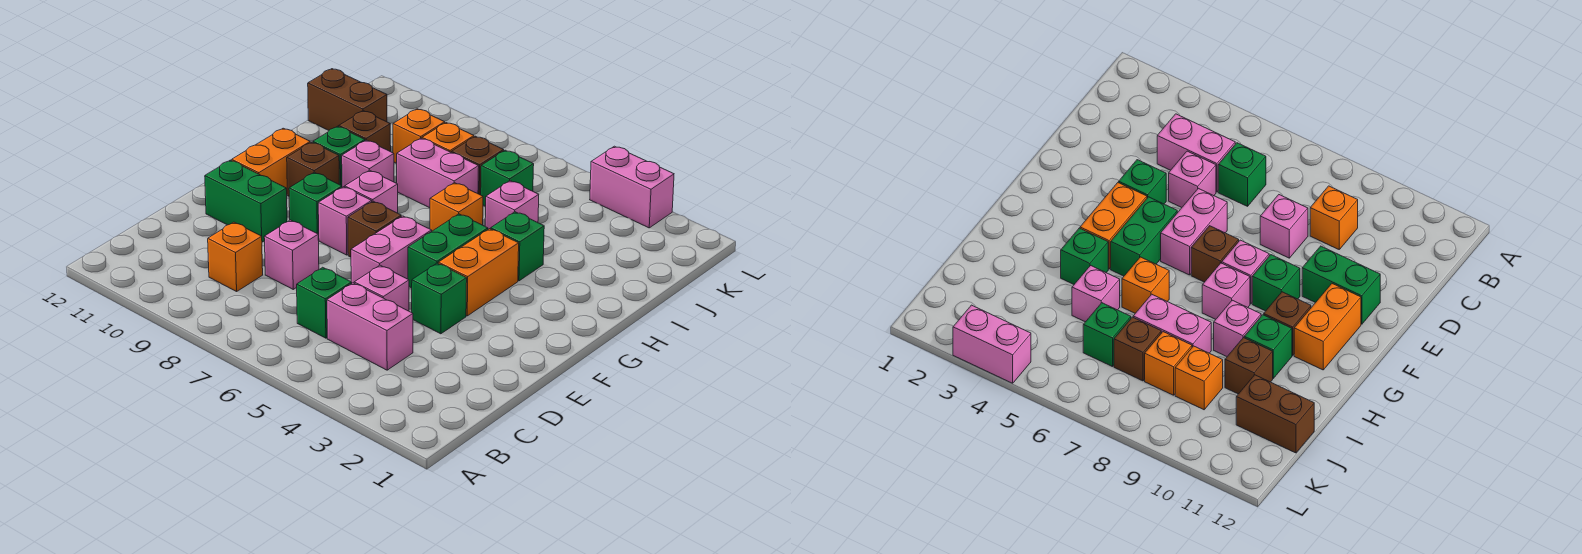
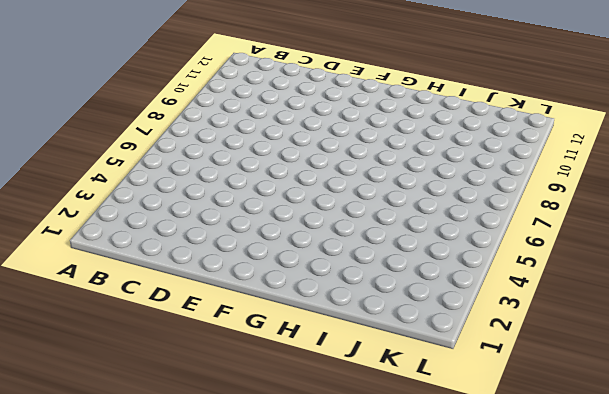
none -> pink brick C4:C5 level 1
none -> green brick C6 level 1
none -> orange brick C9 level 1

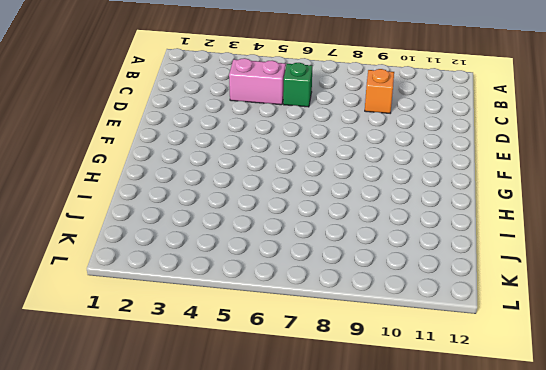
none -> pink brick D5 level 1
none -> pink brick D8 level 1
none -> green brick E4 level 1

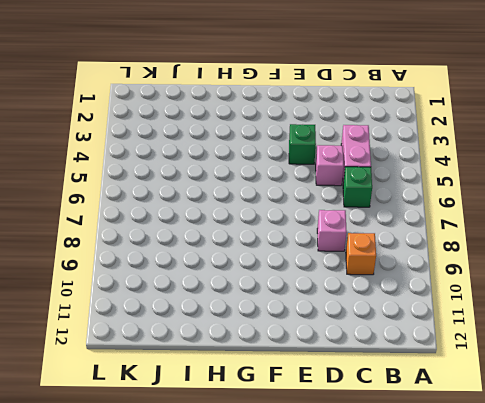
none -> pink brick E6:F6 level 1
none -> green brick E10:E11 level 1
none -> orange brick F4:G4 level 1

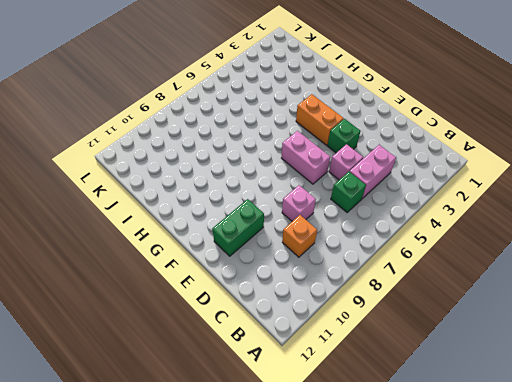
none -> green brick F5:G5 level 1
none -> brown brick F7 level 1
none -> pink brick F8 level 1

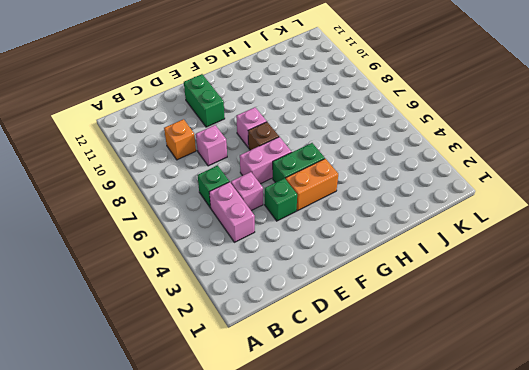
none -> green brick F9 level 1
none -> orange brick F11:G11 level 1
none -> pink brick G8 level 1

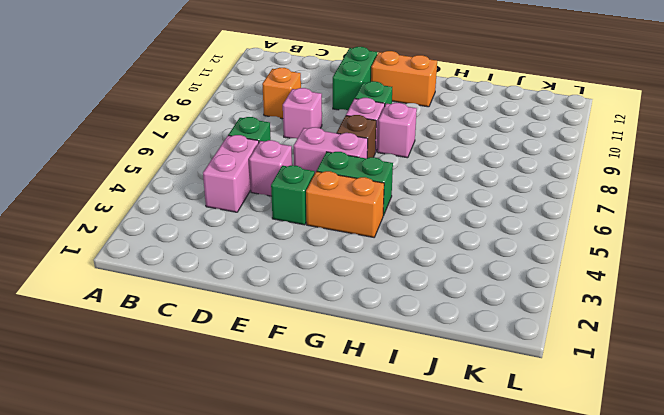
none -> brown brick G10 level 1
none -> green brick H4 level 1
none -> orange brick H6 level 1

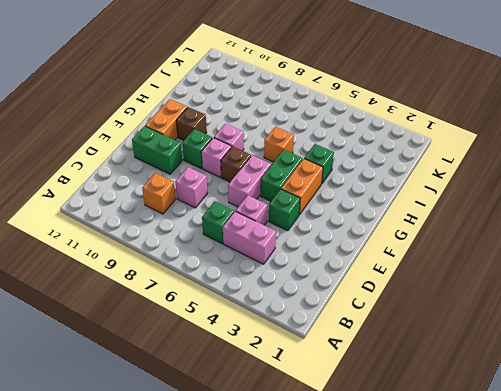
none -> pink brick H9 level 1
none -> green brick H10 level 1
none -> pink brick I5 level 1

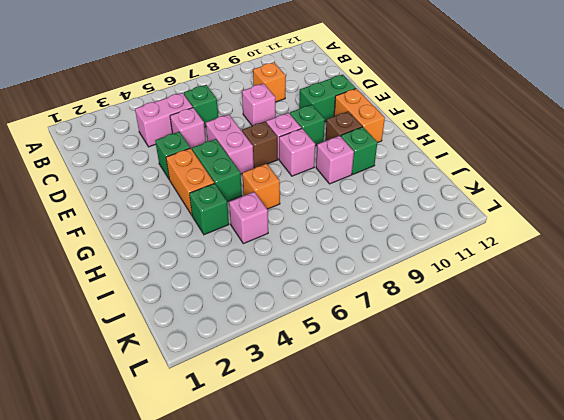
none -> pink brick I7:I8 level 1
none -> brown brick I10 level 1
none -> green brick J6 level 1

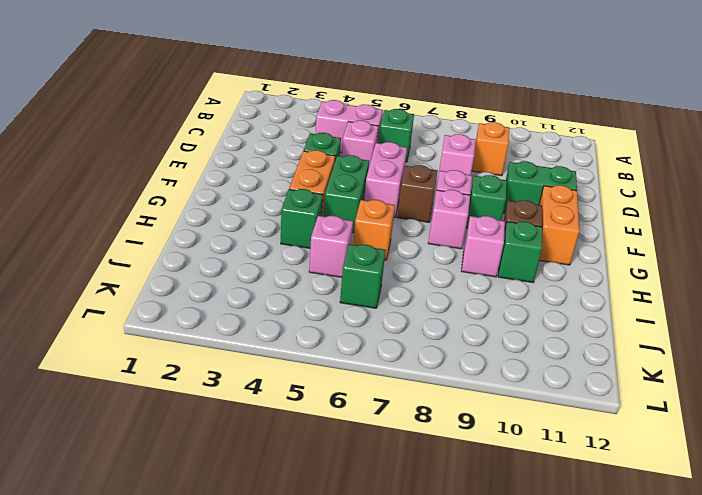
none -> pink brick I7:I8 level 1
none -> brown brick I10 level 1
none -> brown brick J7 level 1

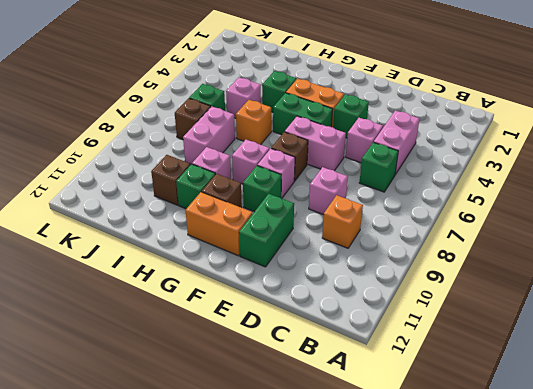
none -> orange brick J8 level 1
none -> orange brick J9 level 1
none -> brown brick J11:J12 level 1

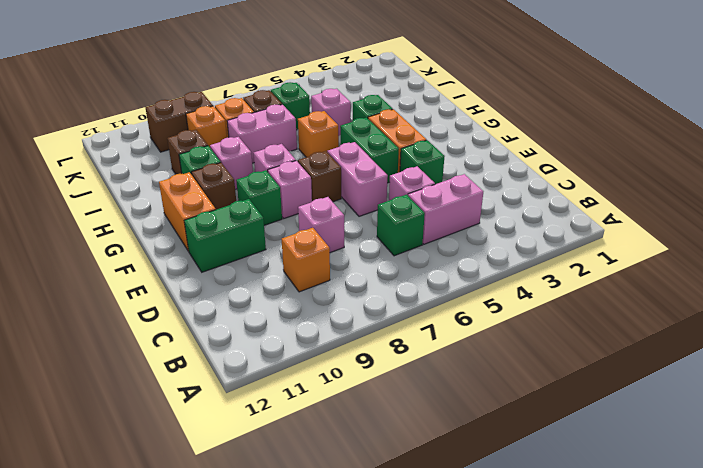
brown brick K9:K10 level 1 -> brown brick J11:J12 level 1
none -> pink brick L3:L4 level 1

